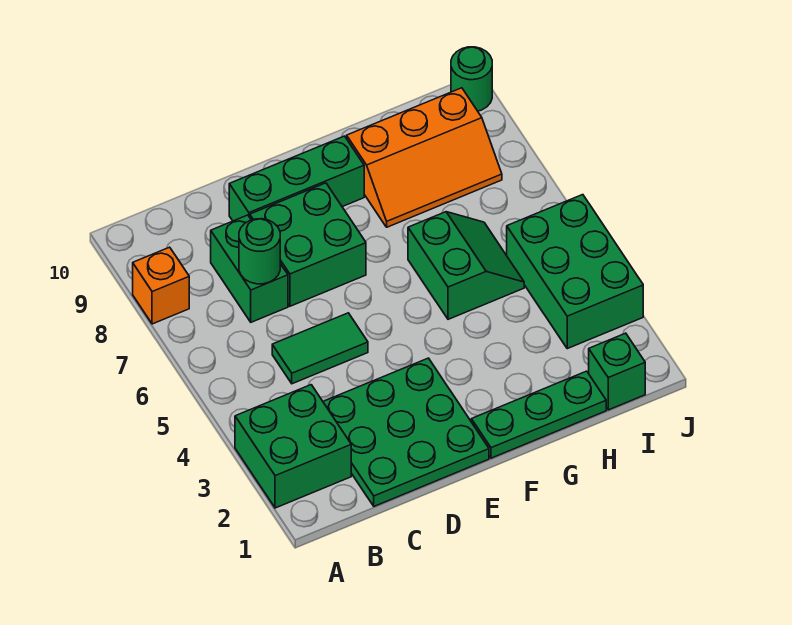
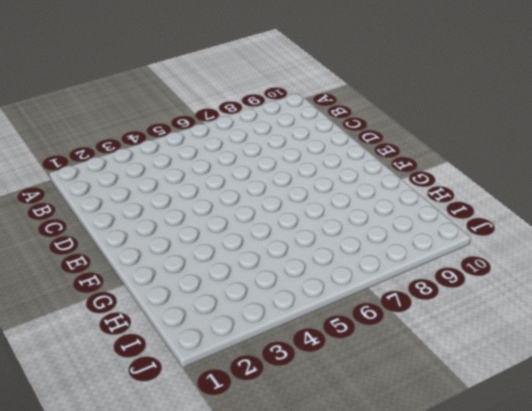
none -> green brick A2:B3 level 1
none -> orange brick A8 level 1
none -> green plate C1:E3 level 1

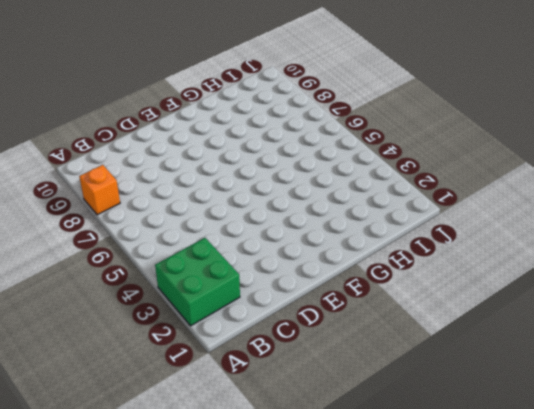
none -> green plate C1:E3 level 1
none -> green tile C5:D5 level 1
none -> green brick C7:C8 level 1

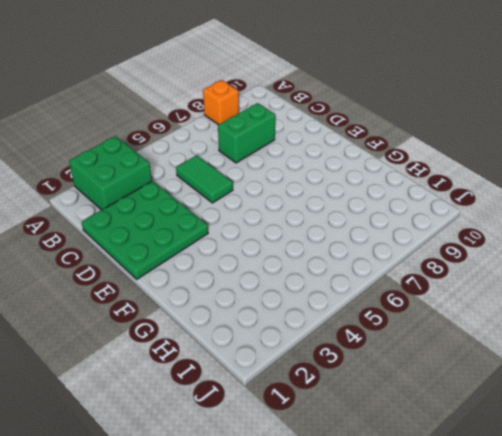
none -> green brick D7:E8 level 1
none -> green brick D9:F9 level 1
none -> green plate F1:H1 level 1

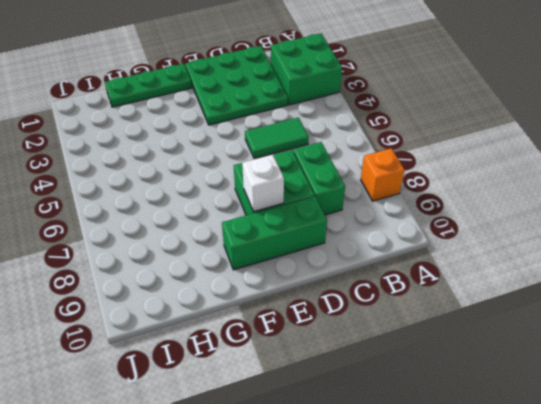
white brick E8 level 2 -> none
none -> green slope G5:H6 level 1 top G
none -> orange slope G8:I9 level 1 top 9
none -> green brick I1 level 1

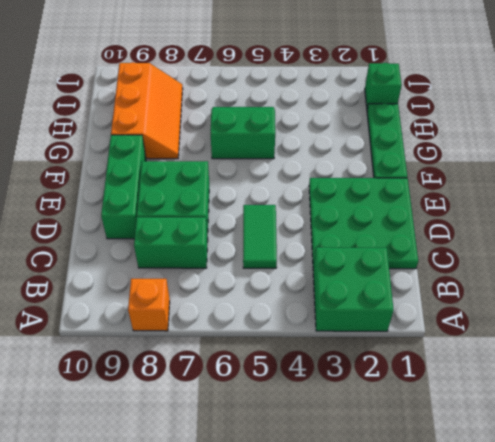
none -> green brick I3:J5 level 1
none -> green round brick J10 level 1
none -> green round brick C7 level 2

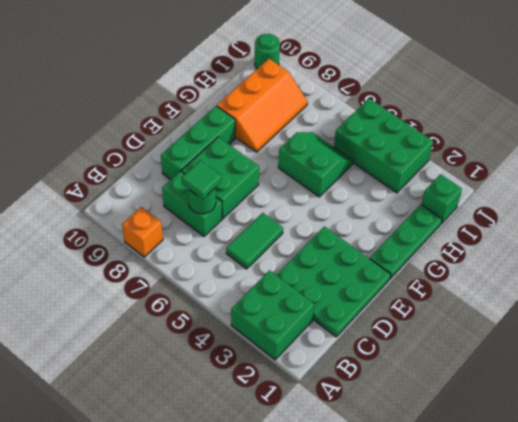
green tile C7 level 3 -> none

